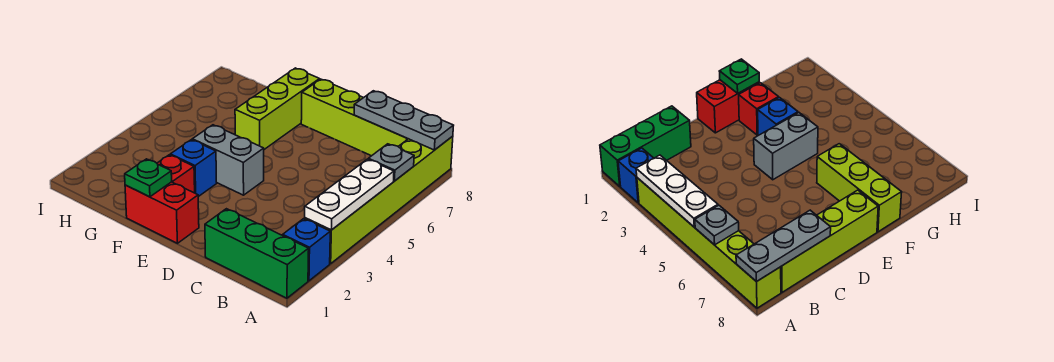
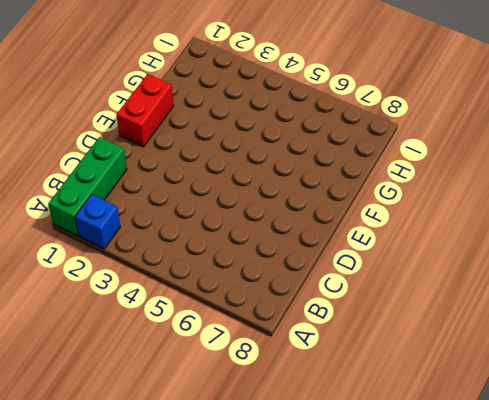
none -> lime brick A3:A8 level 1
none -> lime brick B8:E8 level 1
none -> grey brick E4:F4 level 1

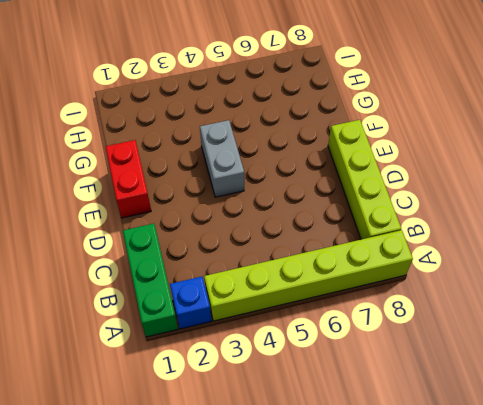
none -> red brick F2 level 1
none -> blue brick F3 level 1
none -> lime brick F6:F8 level 1

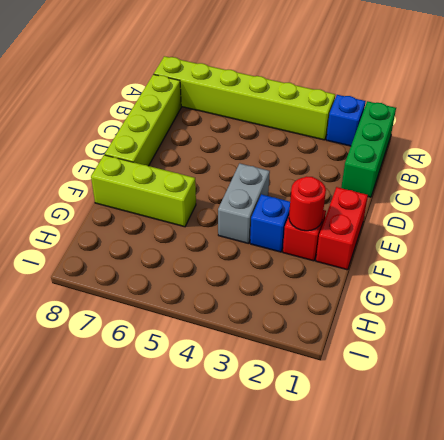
red round brick F2 level 2 -> none
none -> white plate A3:A5 level 2
none -> grey plate A6 level 2
none -> grey plate A8:C8 level 2

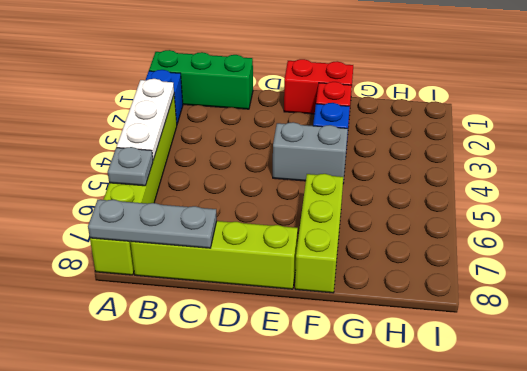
none -> green plate F1 level 2

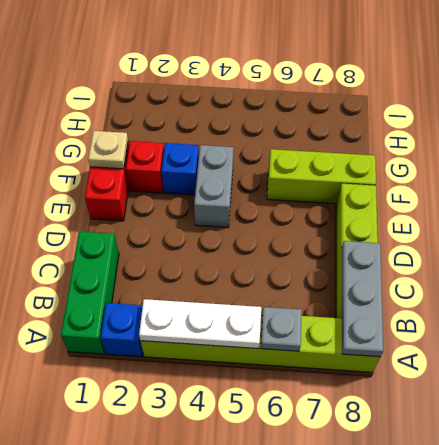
tan plate F1 level 2 -> green plate F1 level 2

